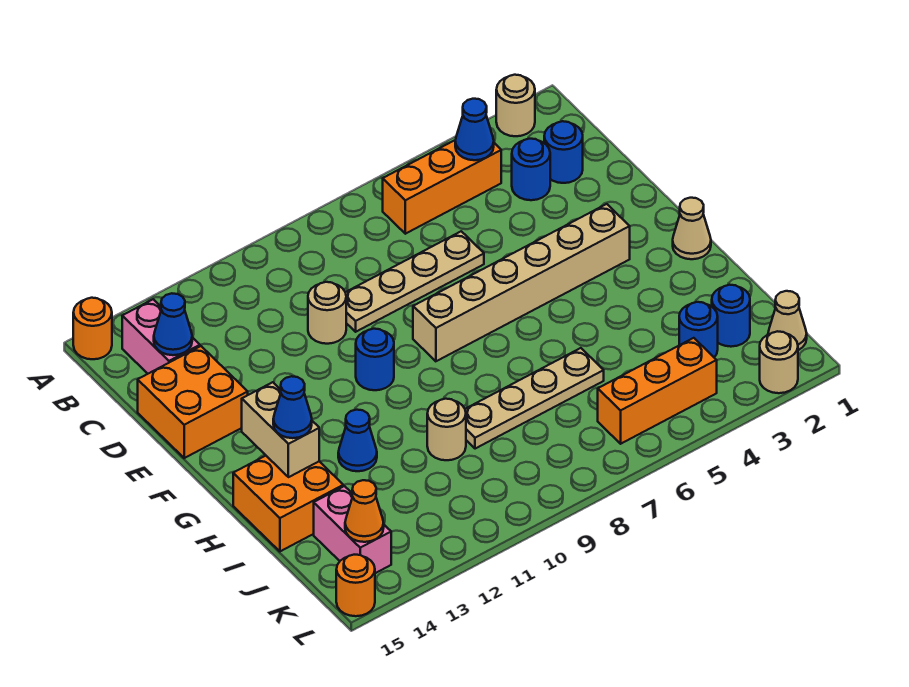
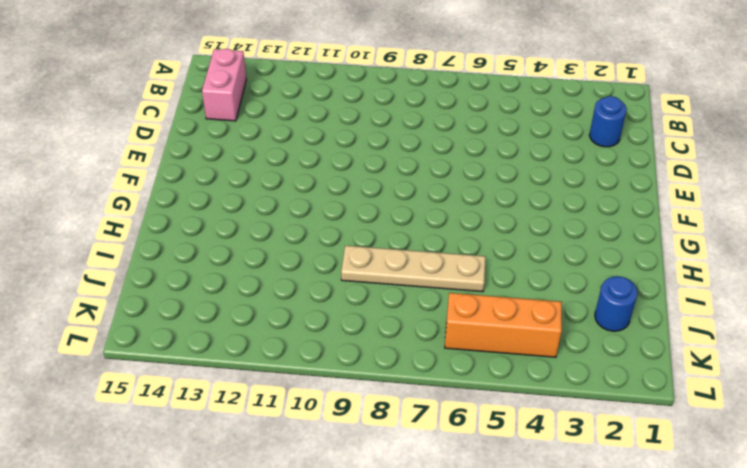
none -> tan round brick A2 level 1
none -> orange round brick A15 level 1
none -> orange brick B4:B6 level 1

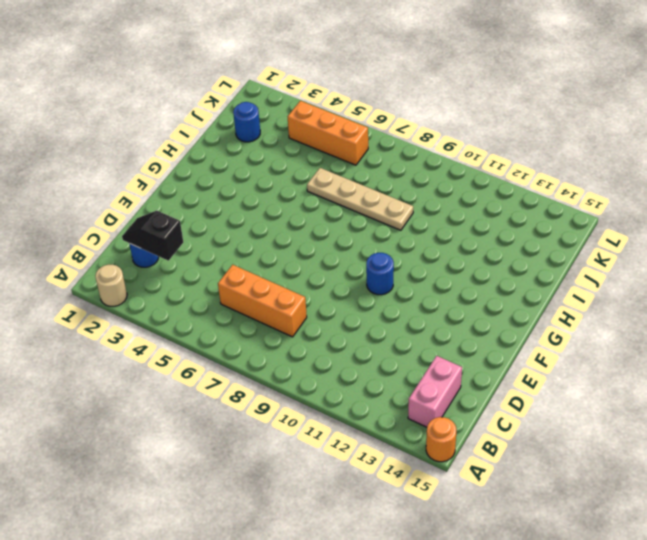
black slope C2:C3 level 2 top 3 -> none
orange brick C6:C8 level 1 -> orange brick B4:B6 level 1
none -> blue round brick C3 level 1
none -> tan plate D6:D9 level 1
none -> tan round brick D10 level 1

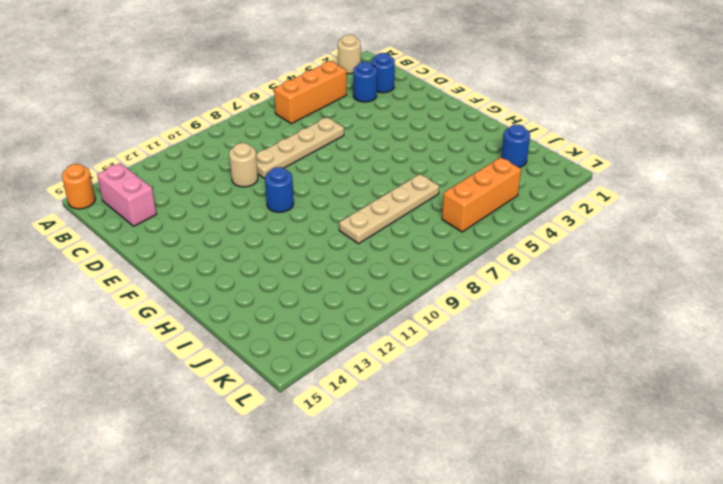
none -> orange brick D14:E15 level 1
none -> tan brick F3:F8 level 1
none -> tan cone G1 level 1

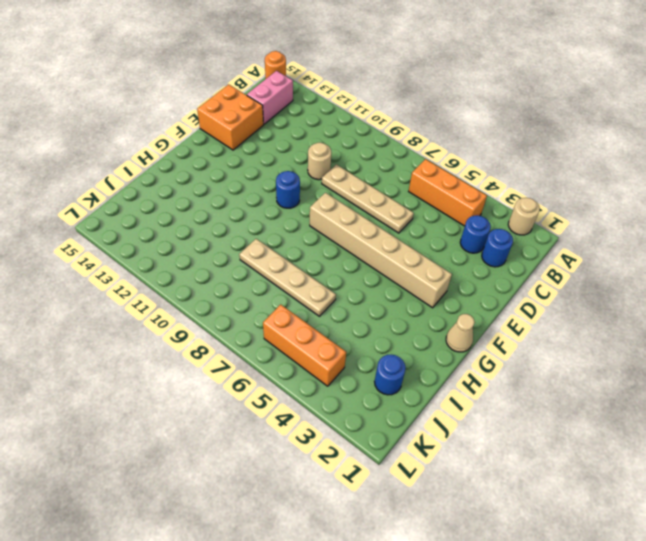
none -> blue cone H12 level 1
none -> orange brick H14:I15 level 1
none -> tan round brick I10 level 1

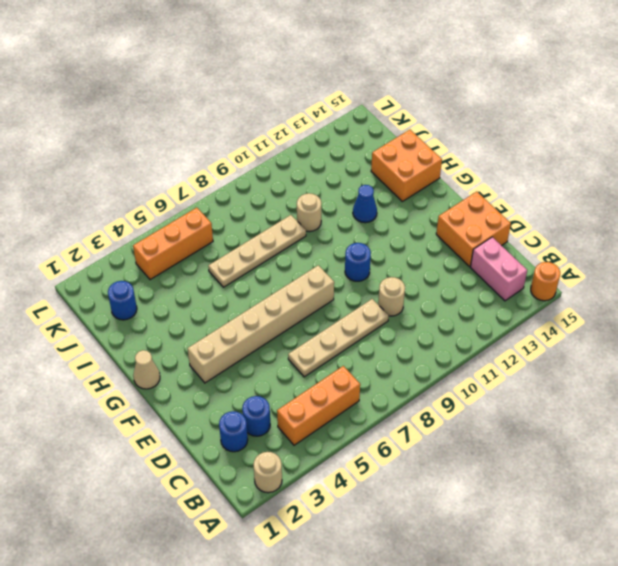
none -> blue round brick J3 level 1
none -> pink brick J14:K14 level 1
none -> tan cone K1 level 1

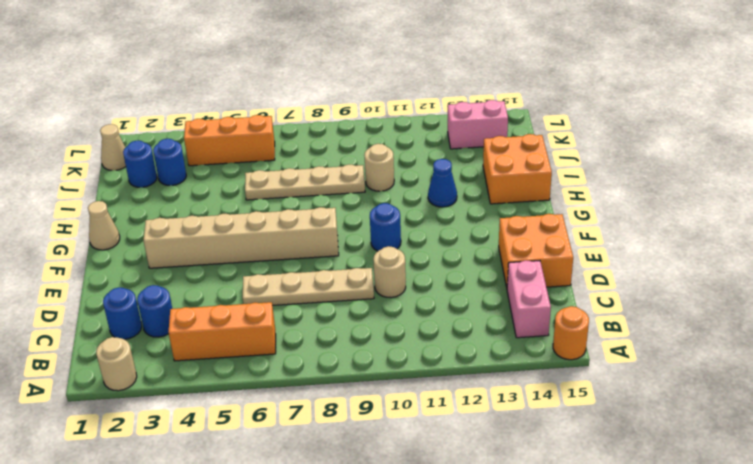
pink brick K13:K14 level 1 -> pink brick J14:K14 level 1
none -> tan round brick L2 level 1
none -> orange round brick L15 level 1
none -> blue cone B4 level 2

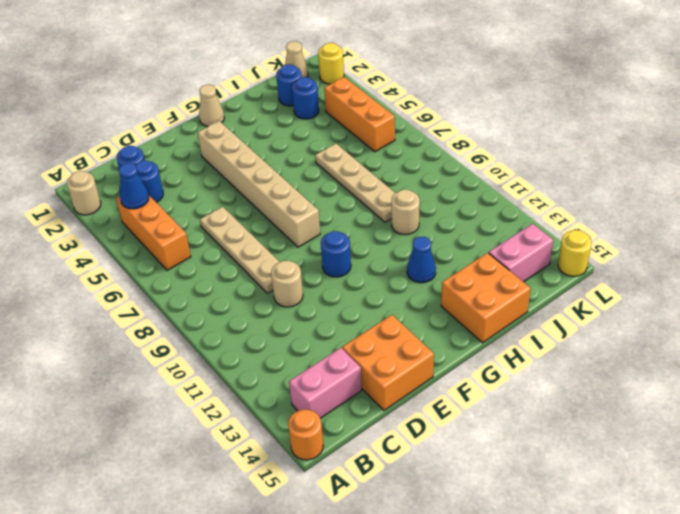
yellow round brick L2 level 1 -> tan round brick L2 level 1
yellow round brick L15 level 1 -> orange round brick L15 level 1
none -> blue cone C14 level 2
none -> tan brick G14:H14 level 2
none -> orange cone K14 level 2

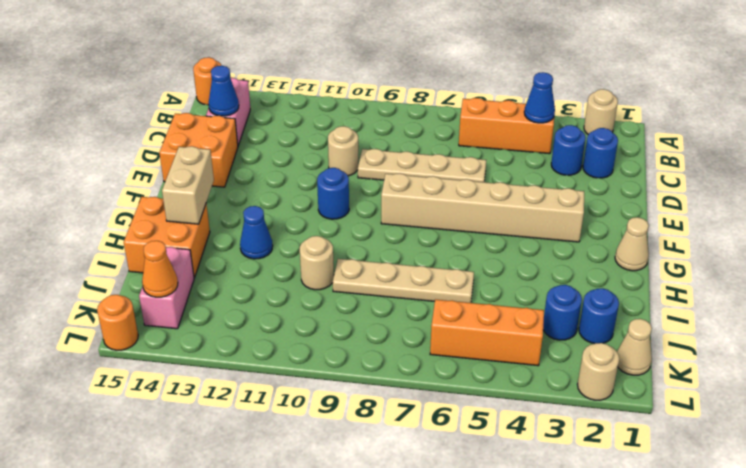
none -> blue cone H14 level 3

